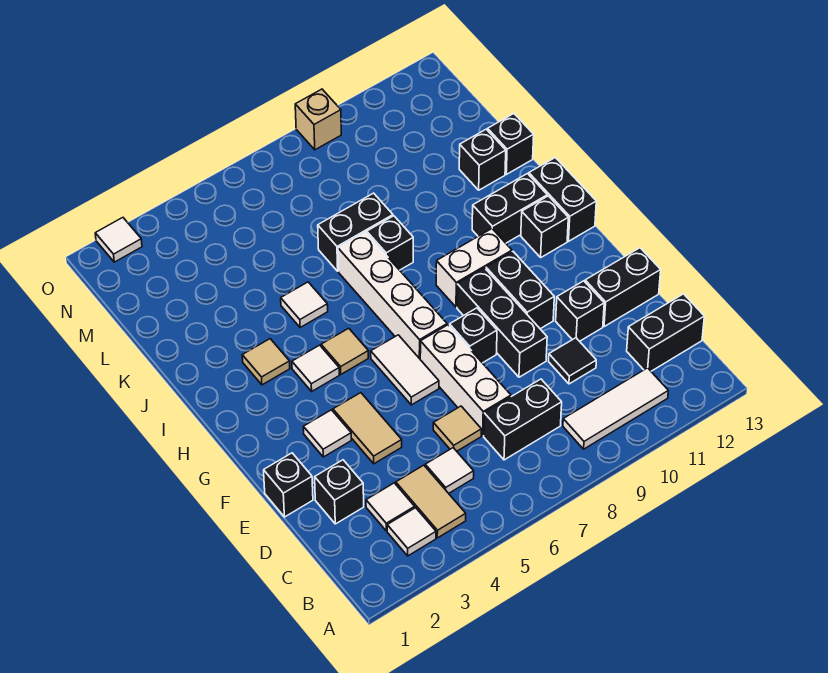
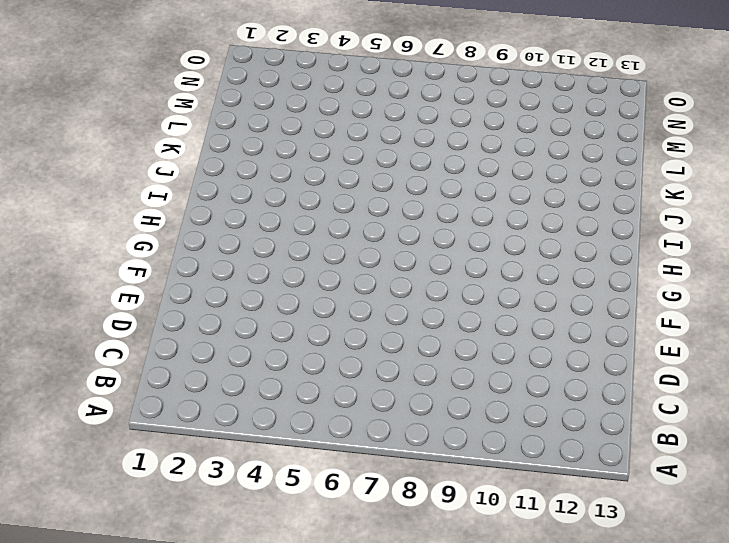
none -> white tile B3 level 1
none -> tan tile B4:C4 level 1
none -> white tile B9:B11 level 1
none -> white tile C3 level 1

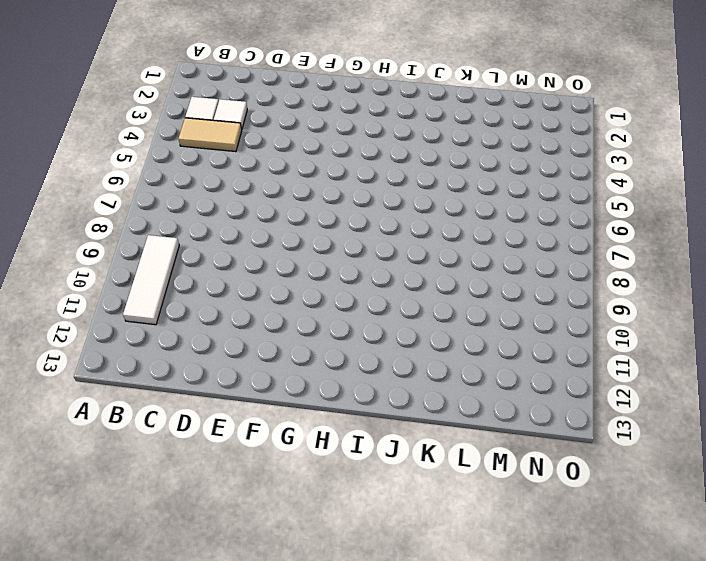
none -> white tile C5 level 1
none -> black brick C7:C8 level 1
none -> black brick C12:C13 level 1
none -> black brick D2 level 1

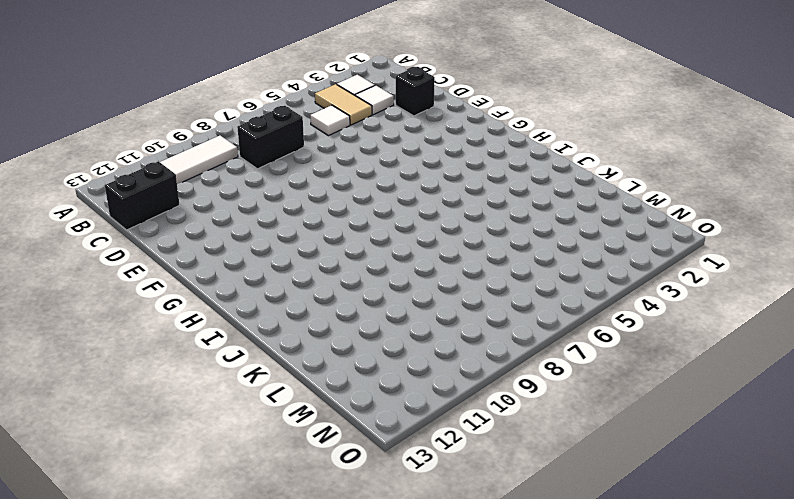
none -> tan tile D6 level 1
none -> white brick D7:F7 level 1
none -> black tile D10 level 1
none -> black brick E1 level 1

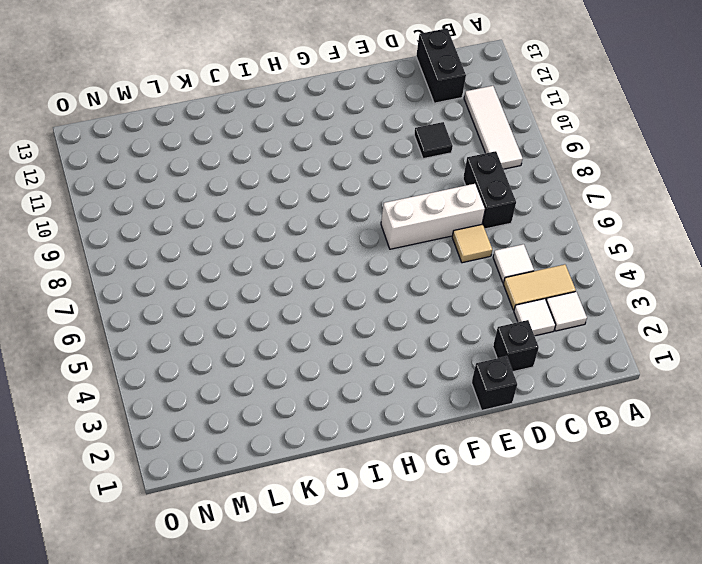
none -> tan tile E4:F4 level 1
none -> black brick E9:G9 level 1
none -> black brick E11 level 1
none -> black brick E12:E13 level 1

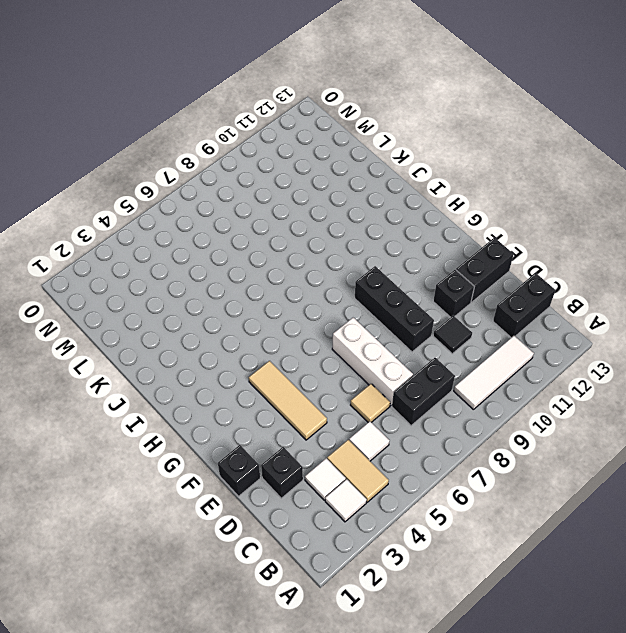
tan tile E4:G4 level 1 -> tan tile E4:F4 level 1
none -> white tile F3 level 1
none -> white tile F6:G6 level 1
none -> black brick F8 level 1
none -> black brick F10:G10 level 1

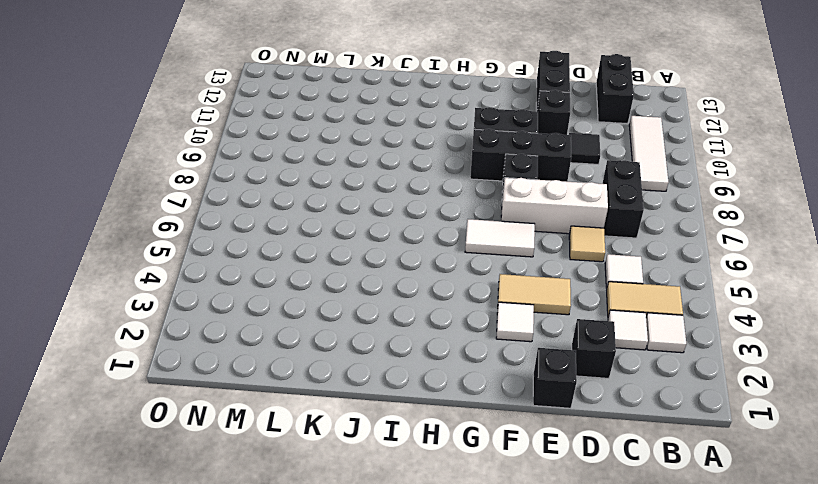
none -> white brick G7:J7 level 1
none -> white tile H4 level 1
none -> tan tile H5 level 1
none -> white brick H9:H10 level 1

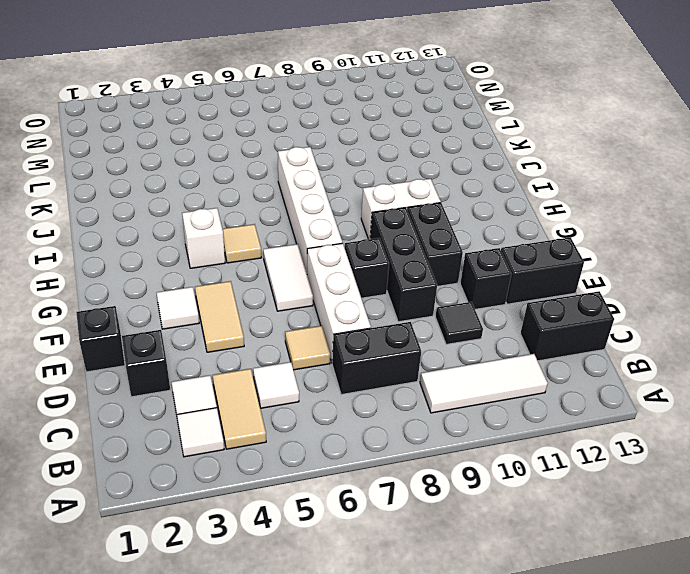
white brick H4 level 1 -> white tile H4 level 1
none -> black brick H12 level 1
none -> black brick H13:I13 level 1
none -> tan tile I3 level 1
none -> black brick I11:I12 level 1

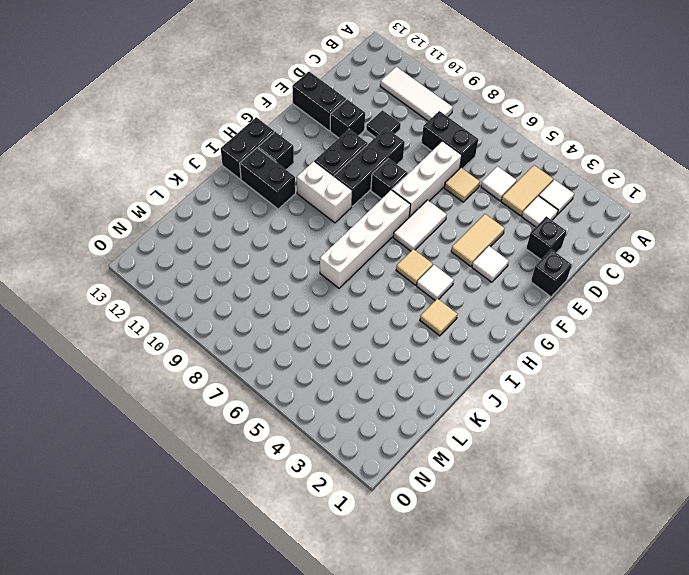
none -> black brick C12:C13 level 1
none -> white tile J5 level 1
none -> black brick J8 level 1
none -> black brick K7:K8 level 1

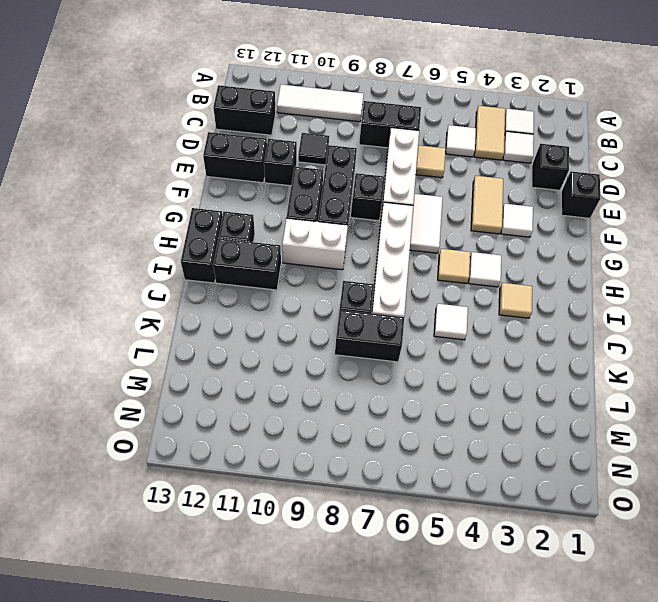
none -> black brick K12 level 1
none -> black brick K13 level 1
none -> white tile O2 level 1
none -> tan brick O9 level 1

